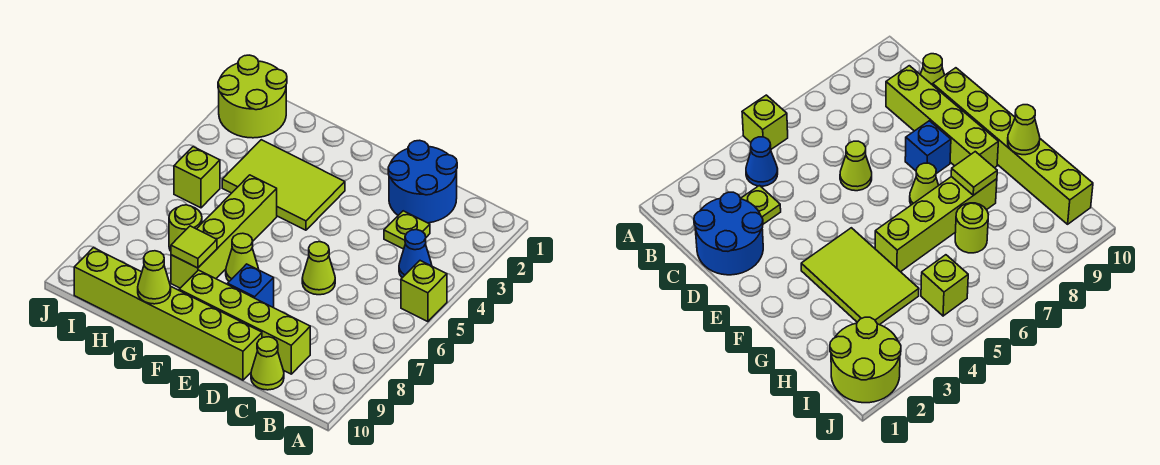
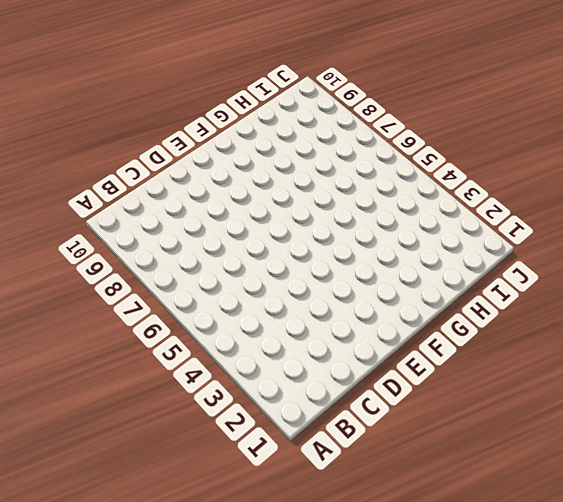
none -> lime brick A5 level 1
none -> blue cone B4 level 1
none -> blue round brick C1:D2 level 1

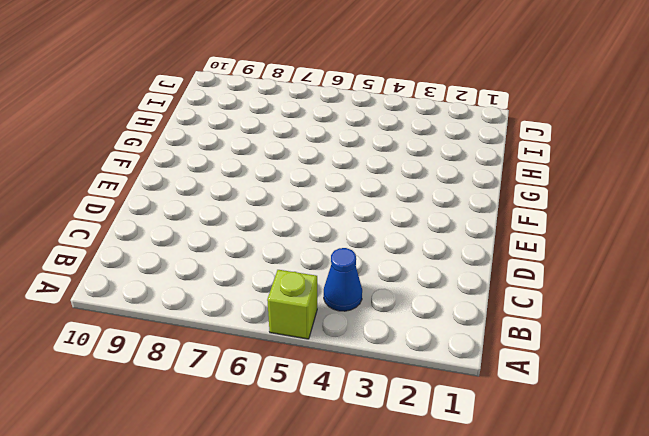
none -> blue round brick C1:D2 level 1
none -> lime plate C3 level 1
none -> lime brick C9:F9 level 1

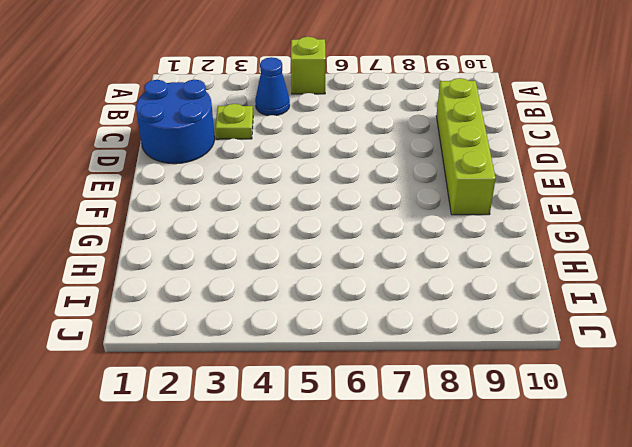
none -> lime cone C10 level 1
none -> lime cone D6 level 1
none -> lime brick D10:I10 level 1

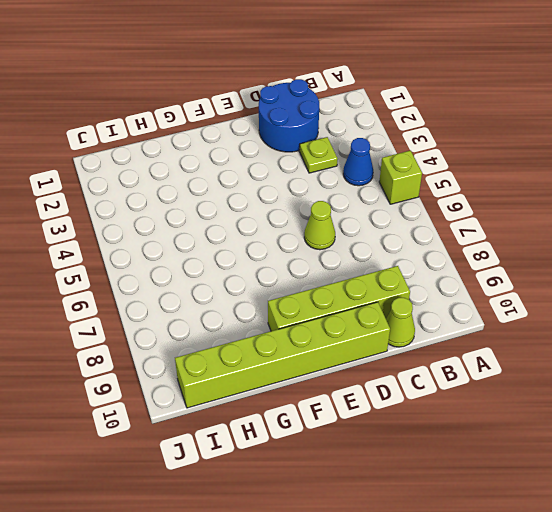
none -> blue brick E8 level 1
none -> lime tile F3:H4 level 1
none -> lime cone F7 level 1

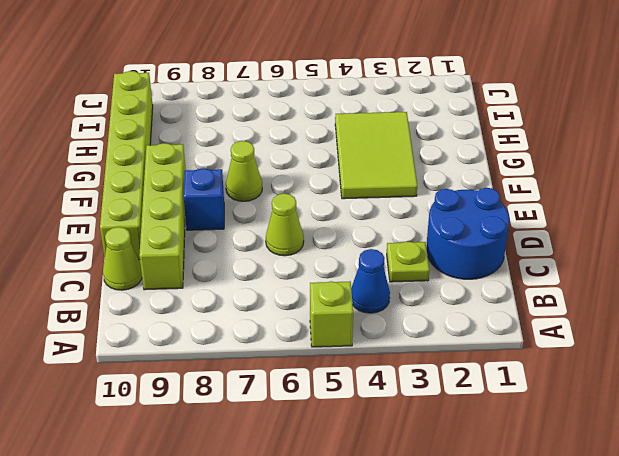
none -> lime brick G5:G8 level 1
none -> lime round brick H7 level 1
none -> lime round brick I1:J2 level 1

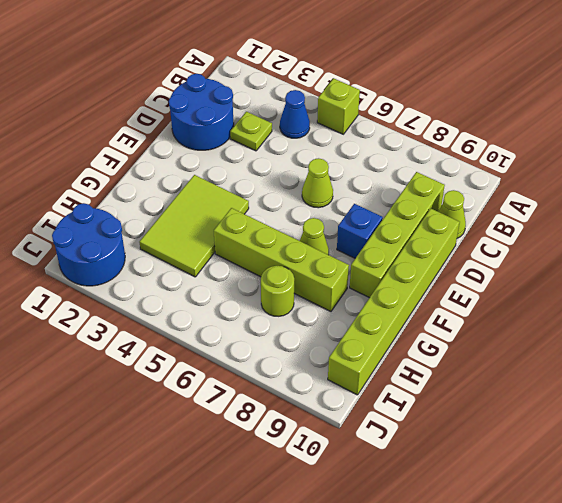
blue round brick I1:J2 level 1 -> lime round brick I1:J2 level 1
none -> lime brick I5 level 1
none -> lime tile G8 level 2
none -> lime cone G10 level 2

